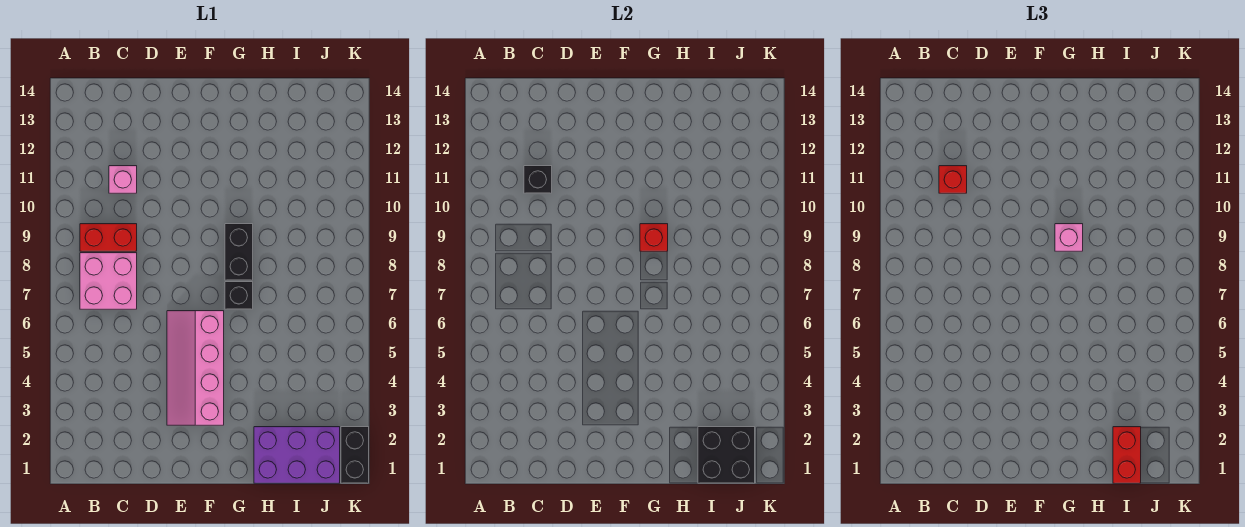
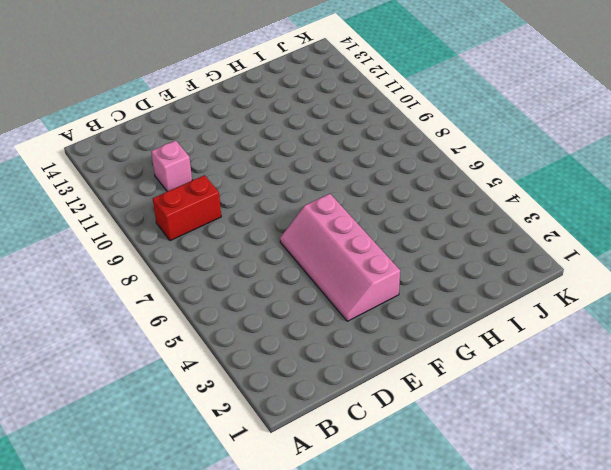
none -> pink brick B7:C8 level 1
none -> black brick G7 level 1
none -> black brick G8:G9 level 1

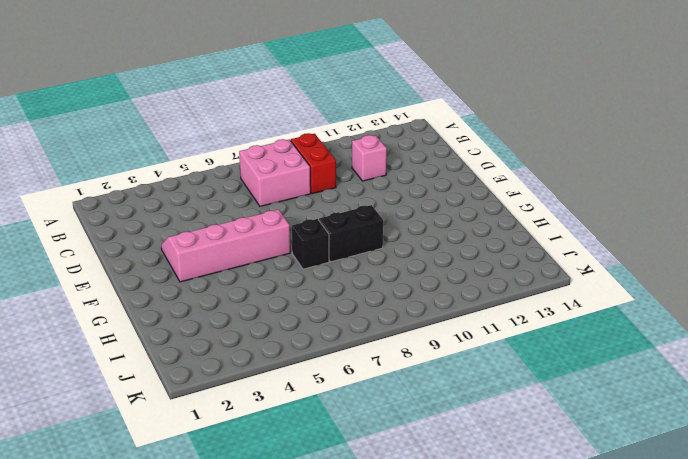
none -> purple brick H1:J2 level 1
none -> black brick K1:K2 level 1
none -> black brick C11 level 2

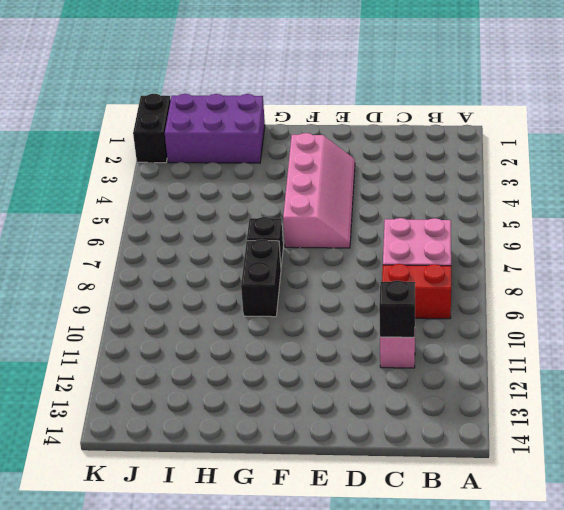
none -> red brick G9 level 2
none -> black brick I1:J2 level 2
none -> red brick C11 level 3

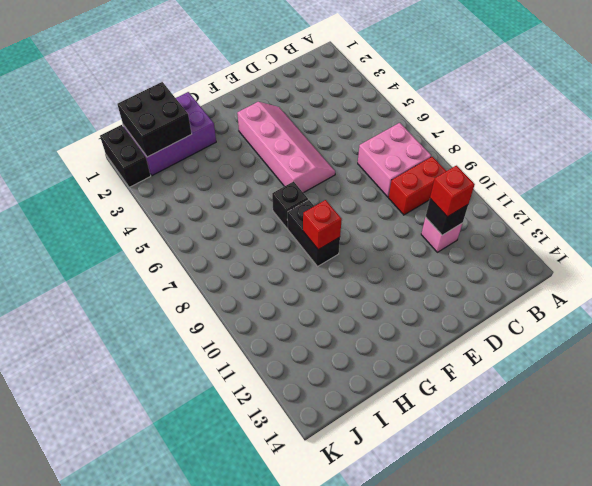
none -> pink brick G9 level 3
none -> red brick I1:I2 level 3

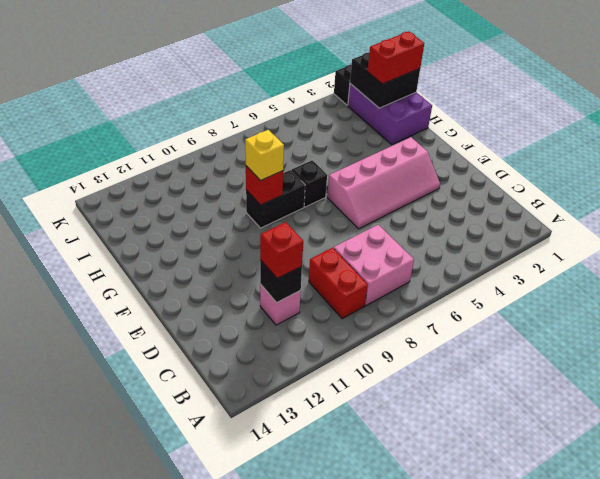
yellow brick G9 level 3 -> pink brick G9 level 3

